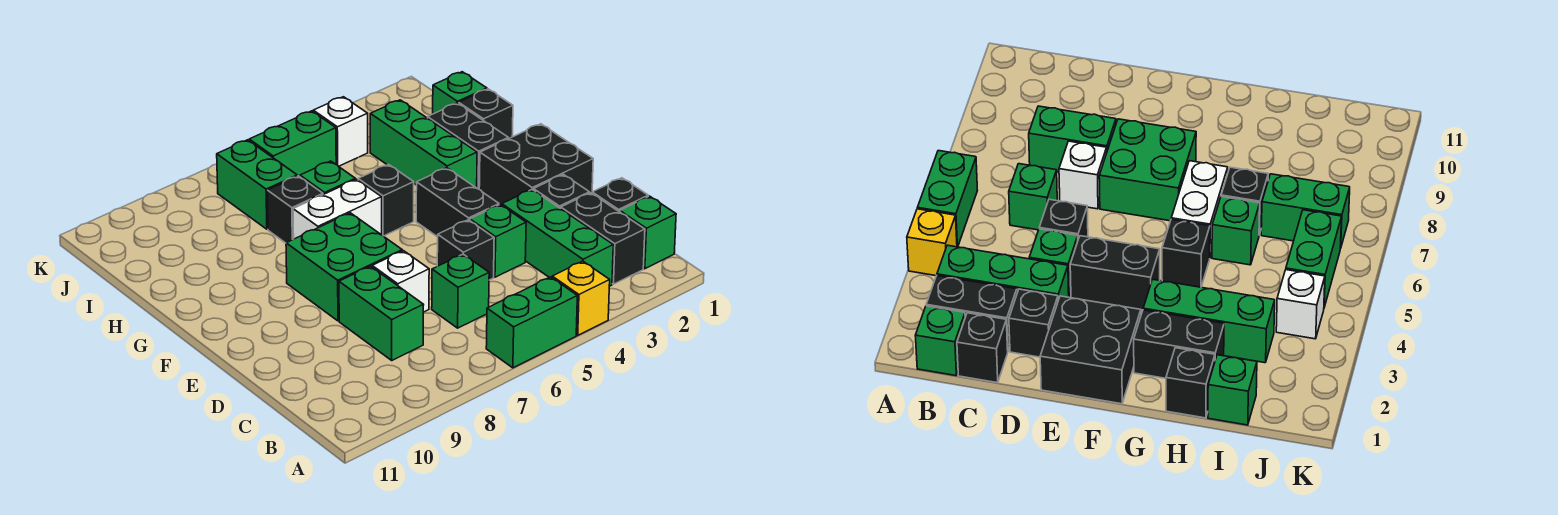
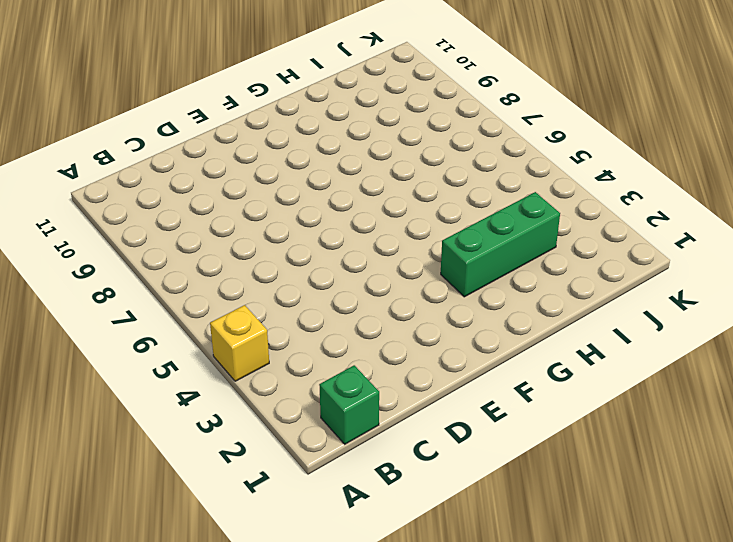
none -> green brick A5:A6 level 1
none -> black brick B2:C2 level 1
none -> green brick B3:D3 level 1

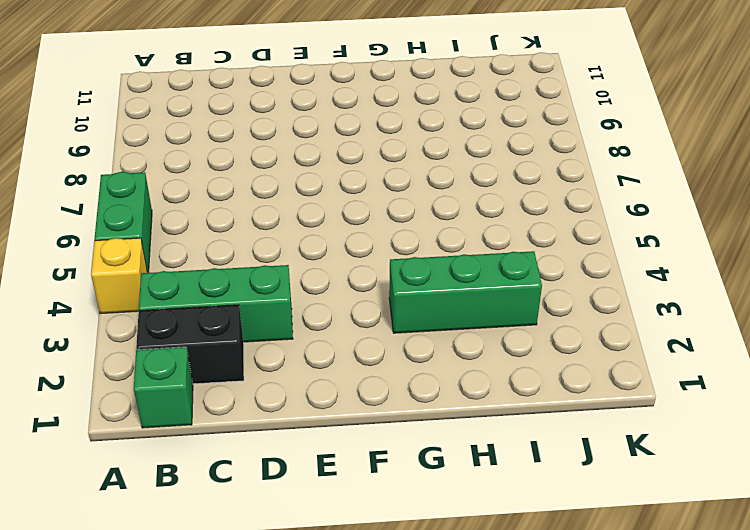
none -> black brick C1 level 1
none -> green brick C6 level 1
none -> green brick C8:D8 level 1

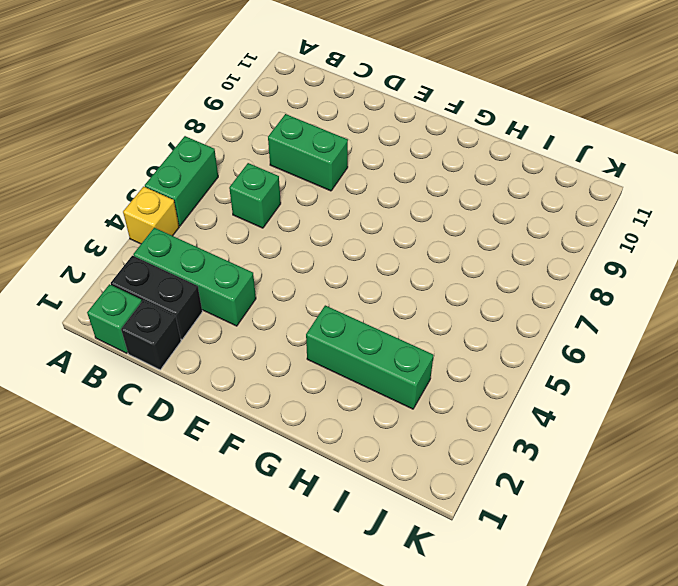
none -> black brick D2 level 1
none -> green brick D4 level 1
none -> black brick D5 level 1

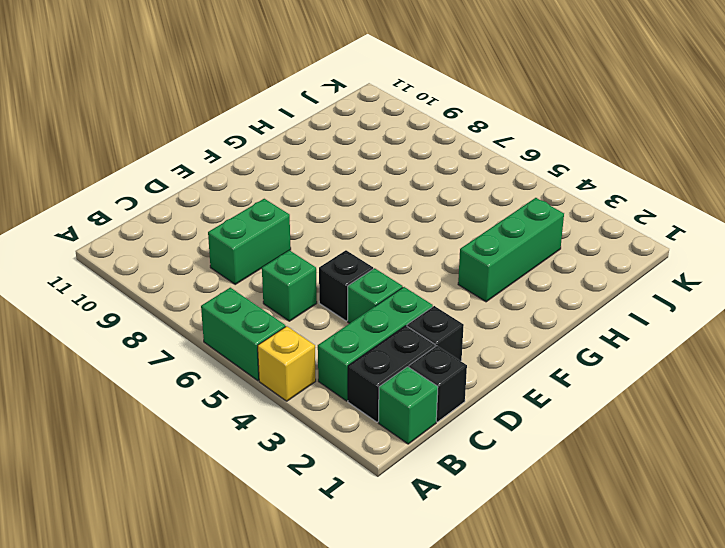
none -> white brick D7 level 1
none -> black brick E1:F2 level 1
none -> black brick E4:F4 level 1

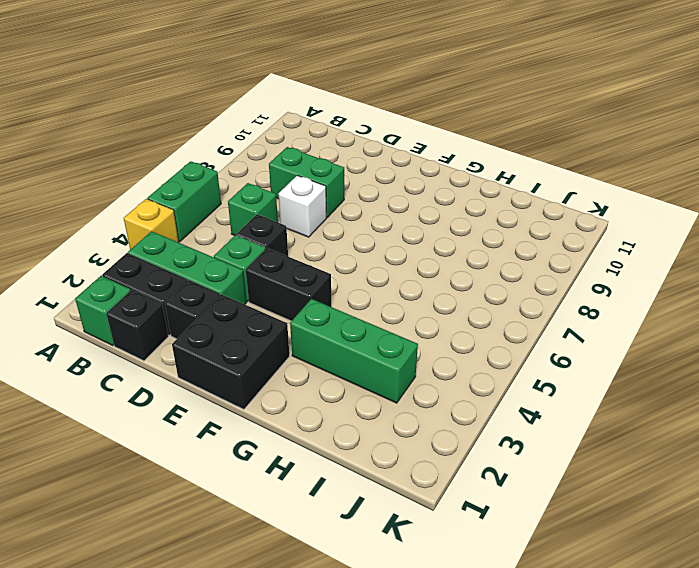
none -> green brick E7:F8 level 1
none -> black brick G2:H2 level 1
none -> black brick G5 level 1

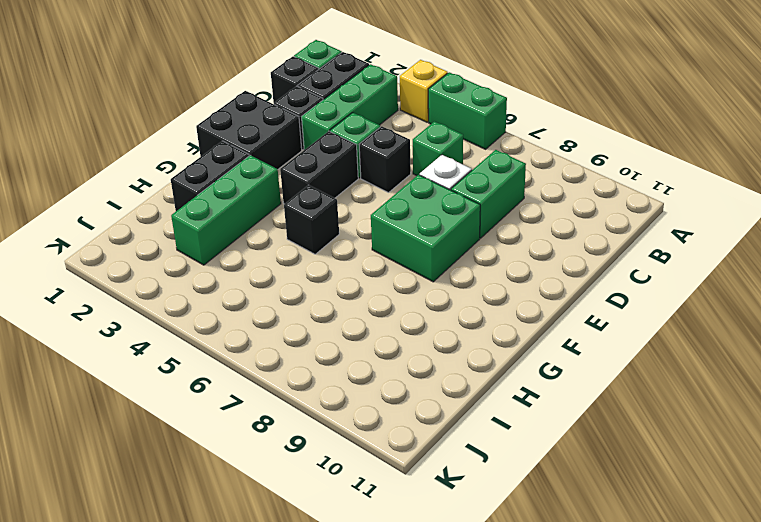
none -> white brick G6:G7 level 1
none -> black brick H1 level 1
none -> green brick H6 level 1

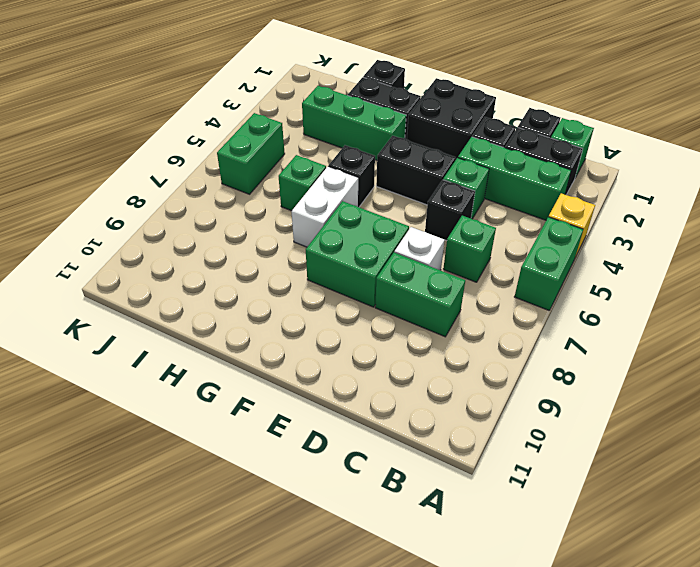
none -> black brick H7 level 1
none -> green brick I1 level 1
none -> green brick I7:J7 level 1

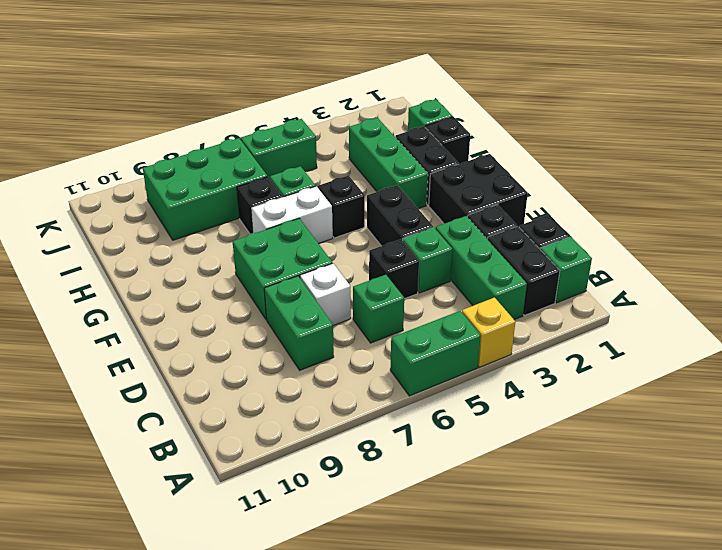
green brick I7:J9 level 1 -> green brick I7:J7 level 1
none -> white brick J4 level 1

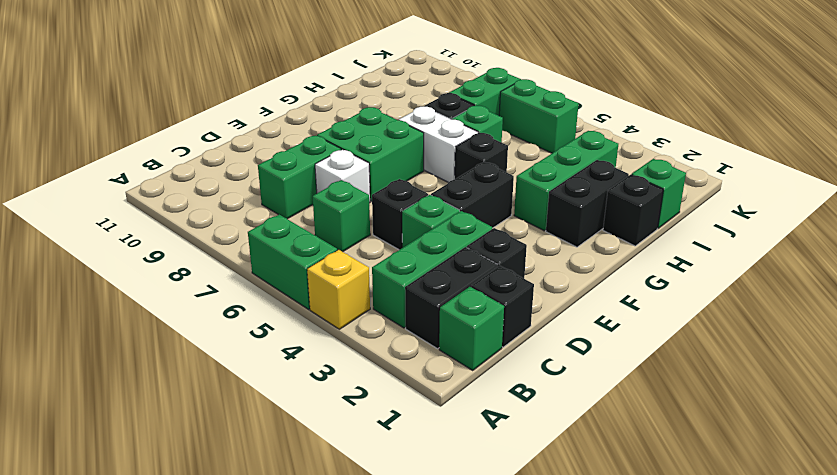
none -> black brick E1:F2 level 1
none -> white brick J4 level 1

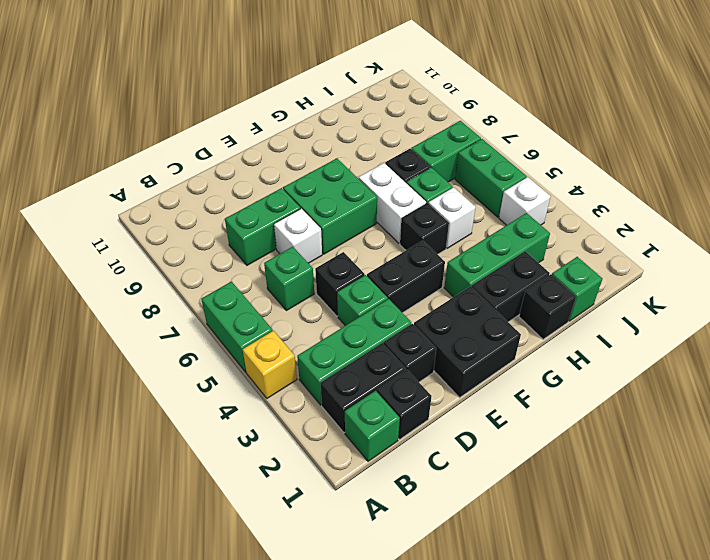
white brick H5 level 1 -> none

